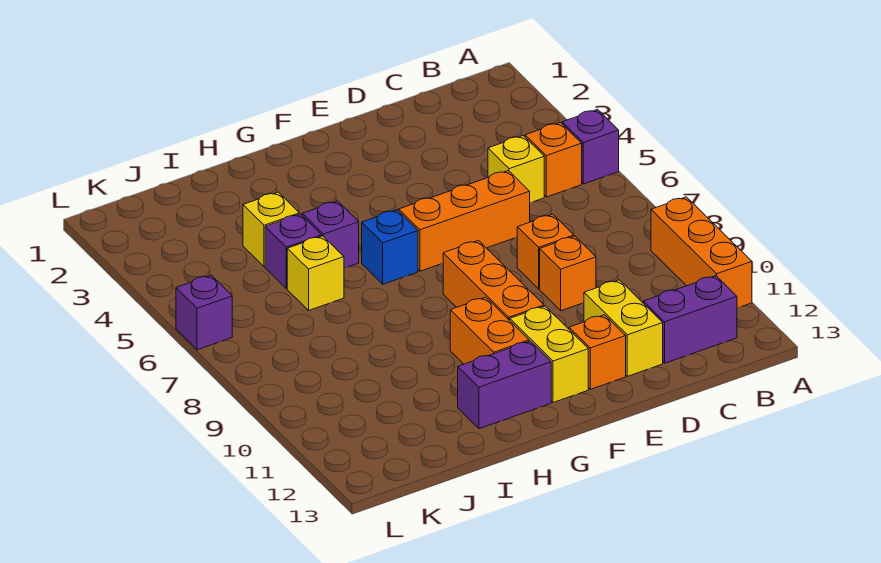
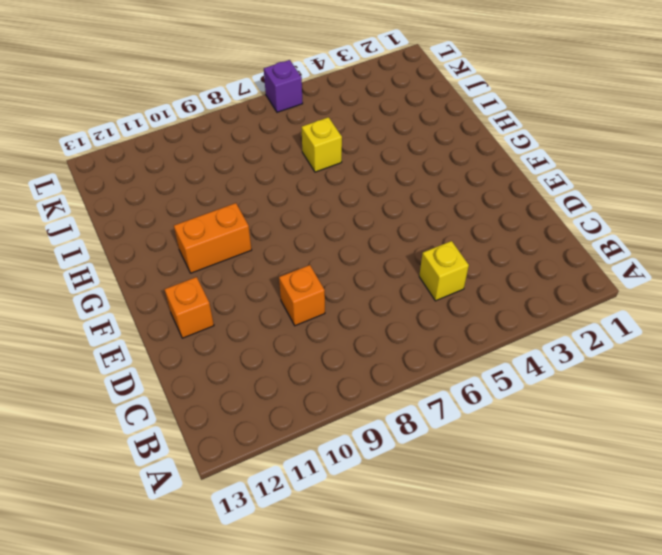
none -> purple brick A5 level 1
none -> orange brick A9:A11 level 1
none -> orange brick B5 level 1

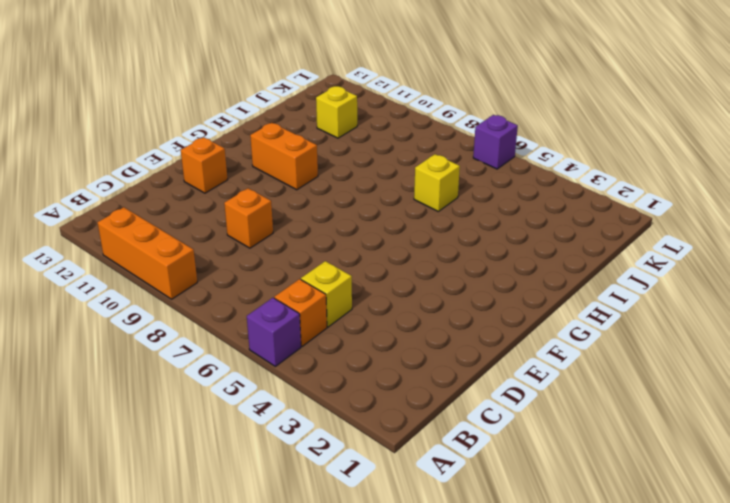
yellow brick J11 level 1 -> yellow brick I4 level 1
none -> purple brick B12:C12 level 1
none -> orange brick D6:F6 level 1
none -> orange brick D8 level 1

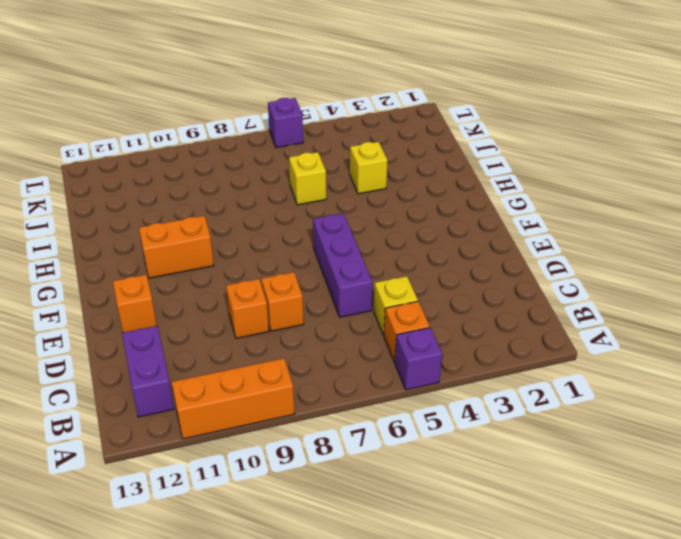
purple brick D6:F6 level 1 -> orange brick D6:F6 level 1
none -> yellow brick D11:D12 level 1
none -> orange brick F8:F10 level 1
none -> yellow brick F11:F12 level 1

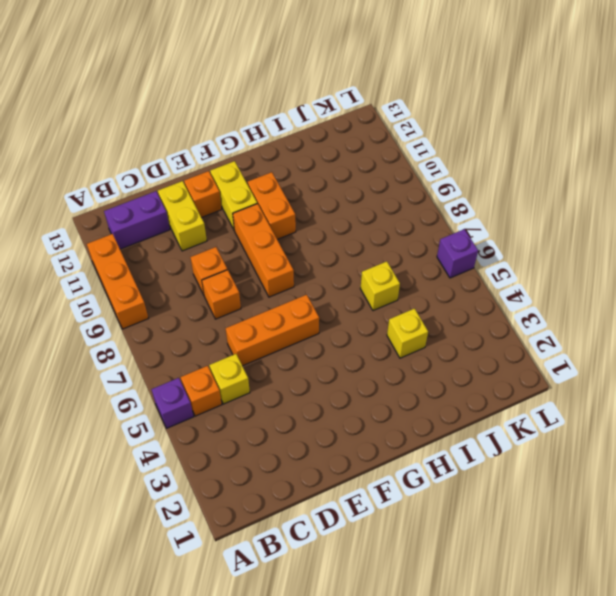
none -> blue brick G6 level 1
none -> purple brick G12:H12 level 1
none -> purple brick H5 level 1

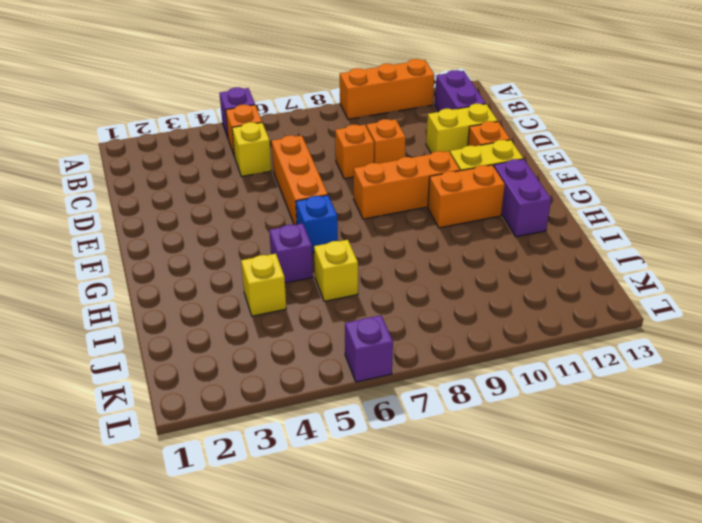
none -> purple brick I5 level 1

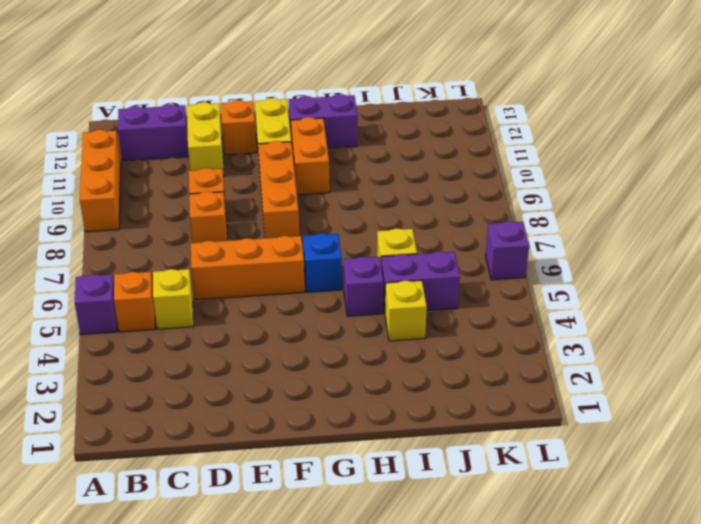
purple brick I5:J5 level 1 -> purple brick I5 level 1

